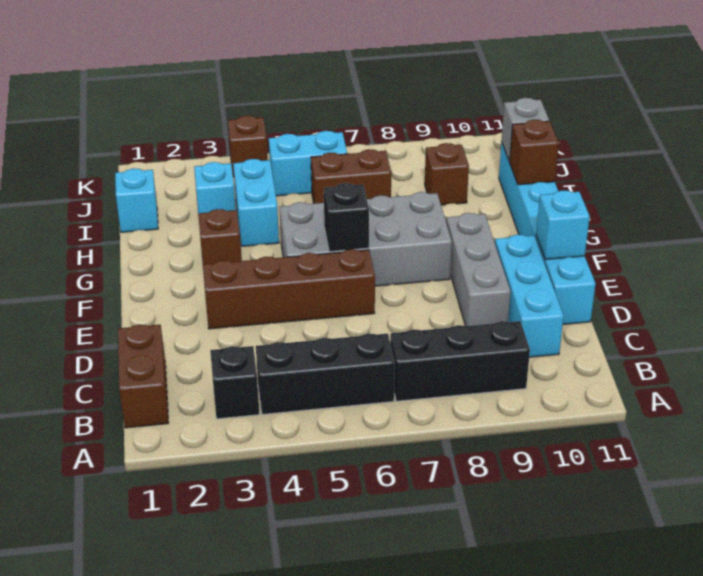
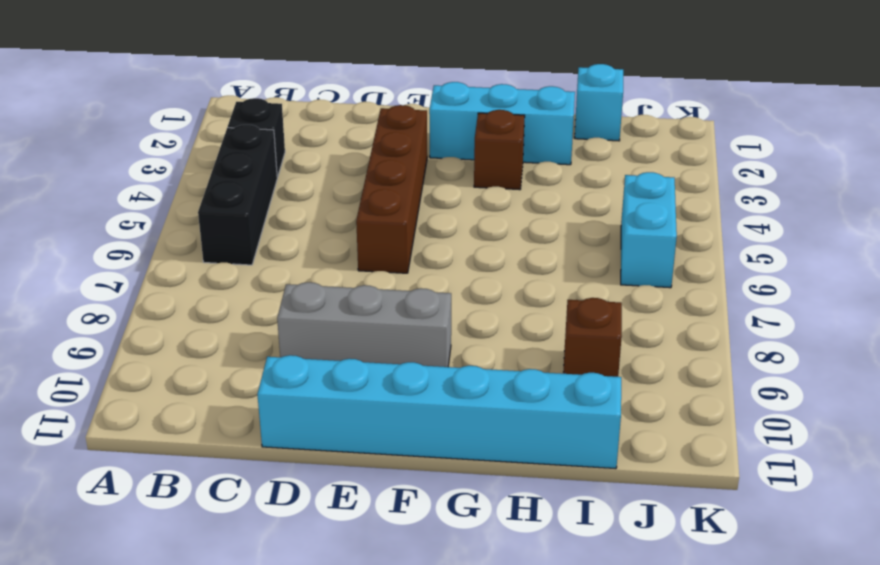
cyan brick F2:H2 level 1 -> cyan brick C10:E10 level 1
none -> brown brick B1:C1 level 1
none -> black brick B7:B9 level 1
none -> grey brick F5:G8 level 1

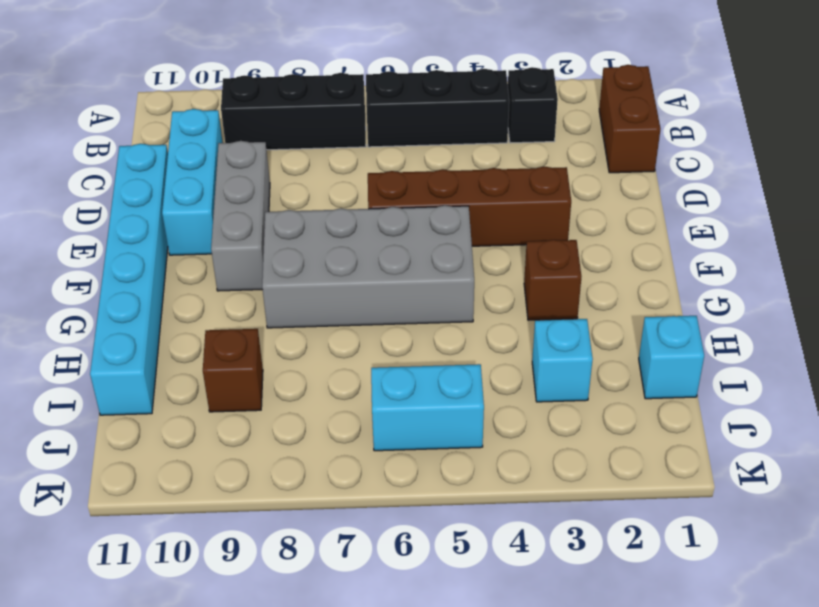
none -> cyan brick H4:I4 level 1
none -> brown brick I6:I7 level 1
none -> brown brick K4 level 1

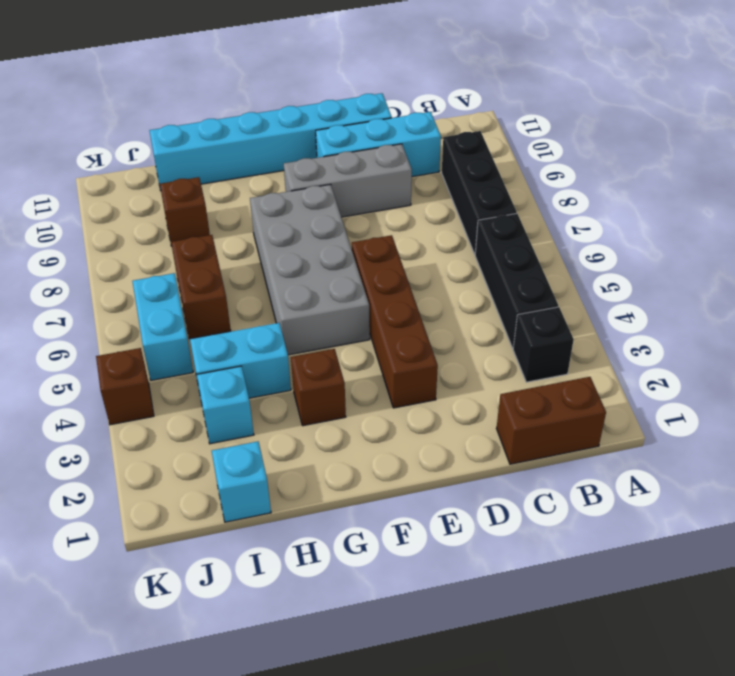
none -> cyan brick E11 level 2
none -> black brick F6 level 2
none -> brown brick H11 level 2

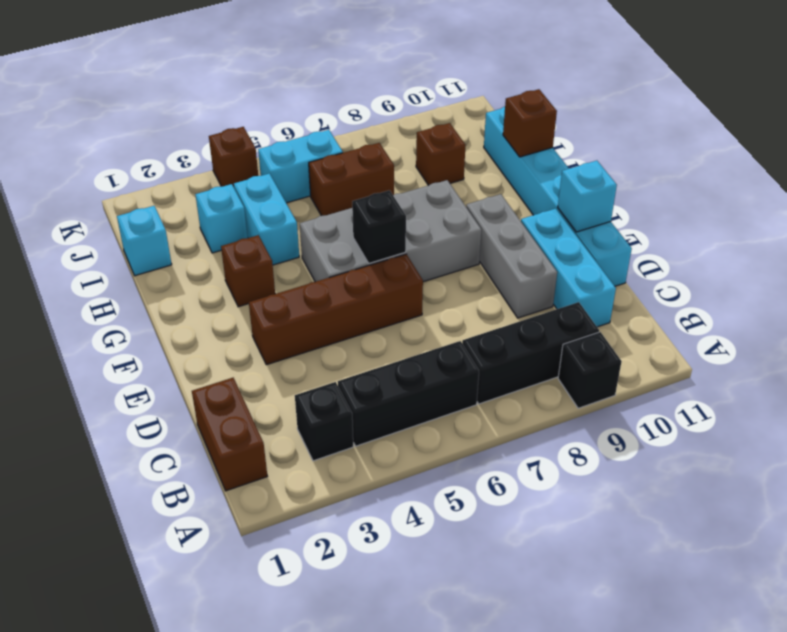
black brick A9 level 1 -> none
none -> grey brick I11 level 2

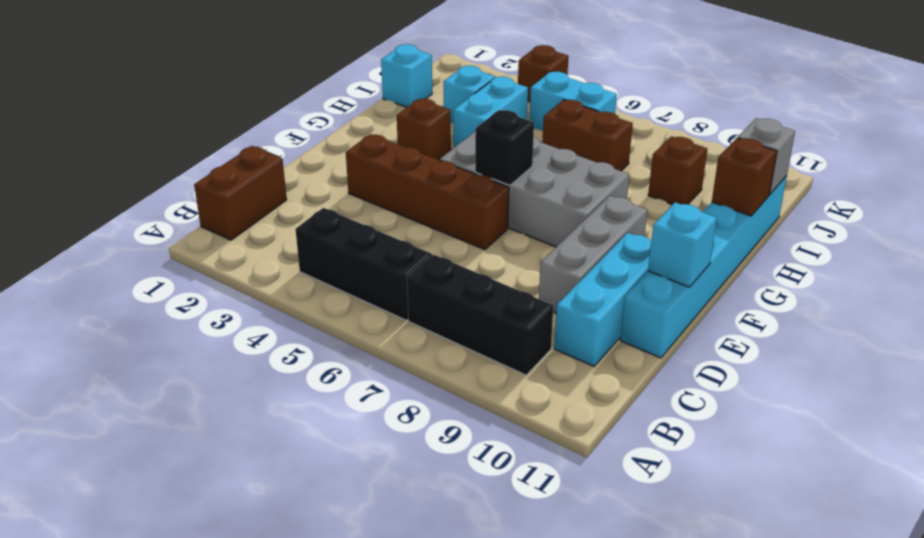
none -> black brick B3 level 1

